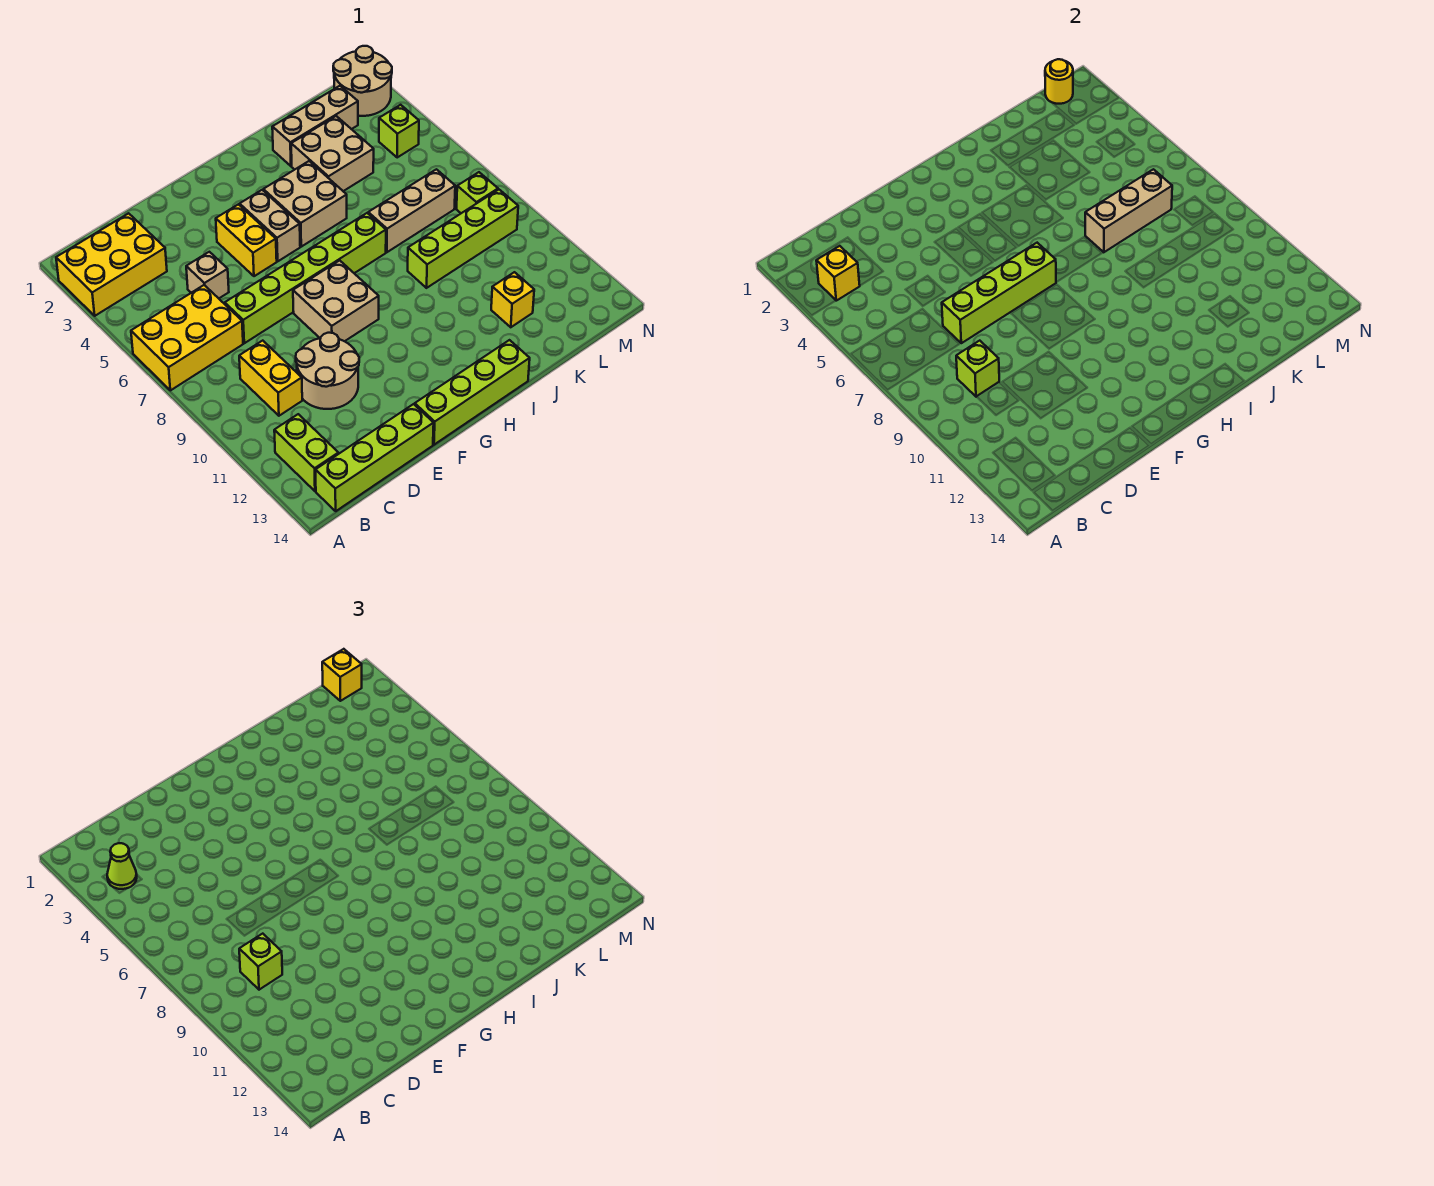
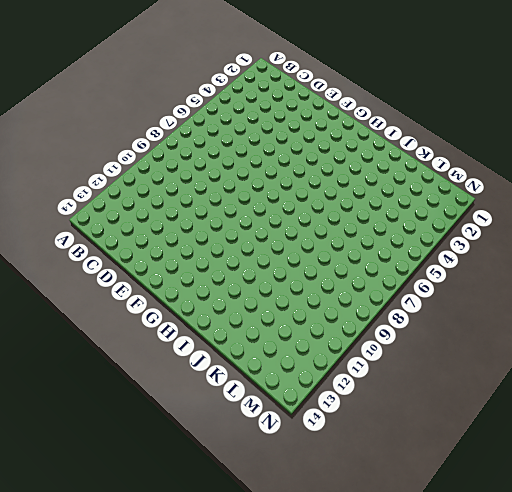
none -> yellow brick A2:C3 level 1
none -> yellow brick A6:C7 level 1
none -> lime brick B12:B13 level 1

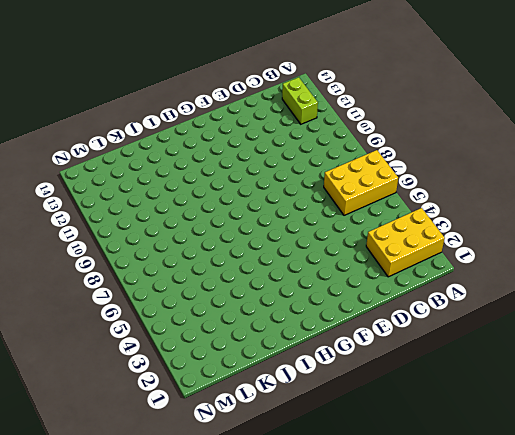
none -> lime brick B14:E14 level 1
none -> yellow brick C9:C10 level 1
none -> tan brick D5 level 1

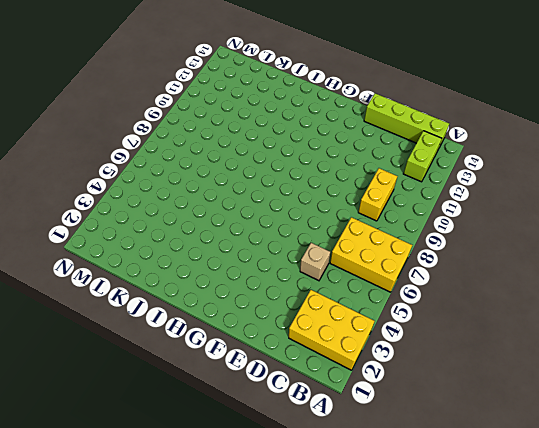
none -> lime brick D7:I7 level 1
none -> tan round brick D10:E11 level 1
none -> yellow brick F4:F5 level 1

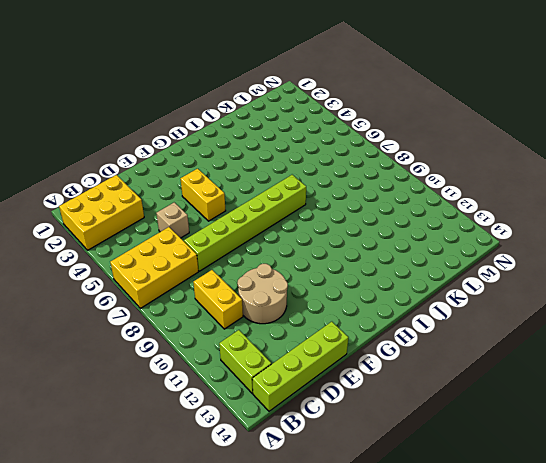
none -> tan brick F8:G9 level 1
none -> lime brick F14:I14 level 1
none -> tan brick G4:G5 level 1

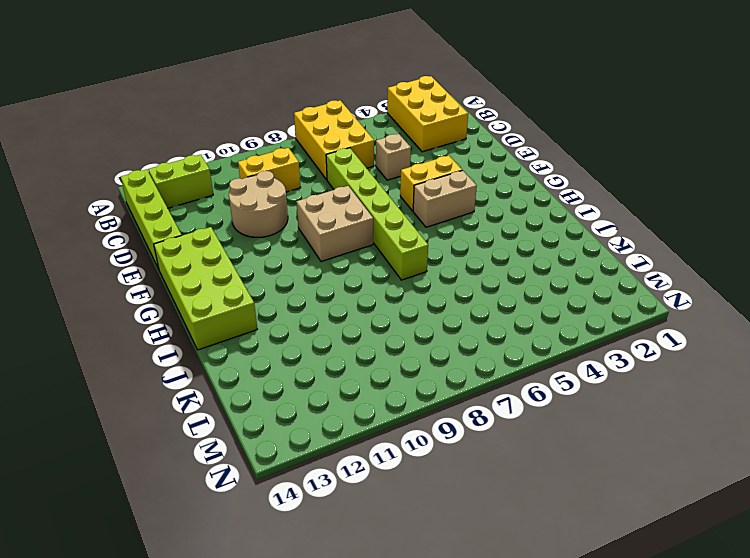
lime brick F13:I14 level 1 -> lime brick F14:I14 level 1
none -> tan brick H4:I5 level 1
none -> tan brick J2:L2 level 1
none -> tan brick J3:K4 level 1

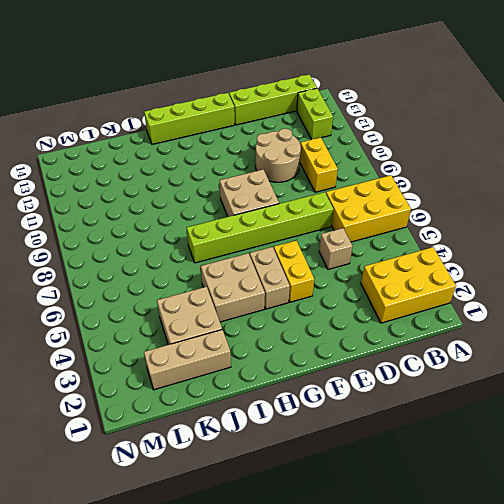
none -> tan brick J7:L7 level 1
none -> lime brick J9:M9 level 1
none -> yellow brick K12 level 1

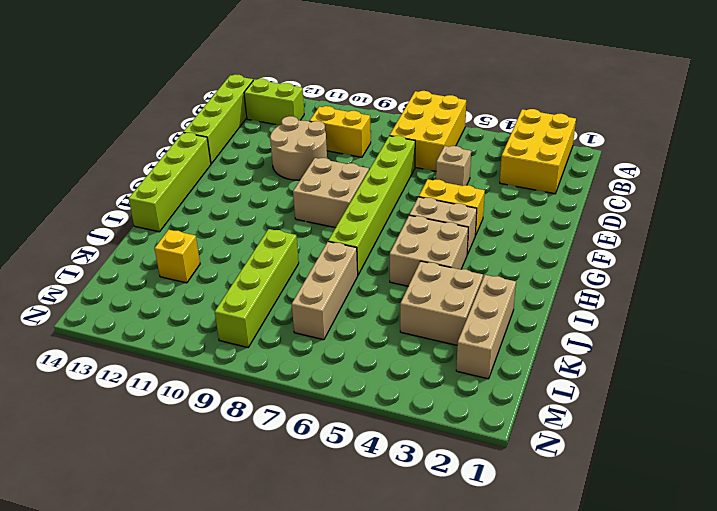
none -> tan round brick M1:N2 level 1
none -> lime brick M4 level 1
none -> lime brick M8 level 1

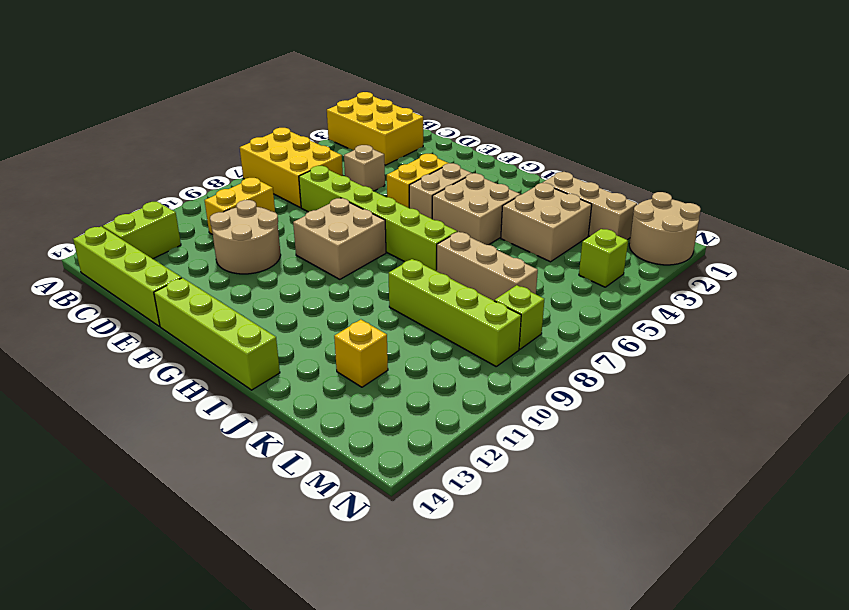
none -> yellow brick B3 level 2
none -> lime brick C9 level 2
none -> lime brick D7:G7 level 2

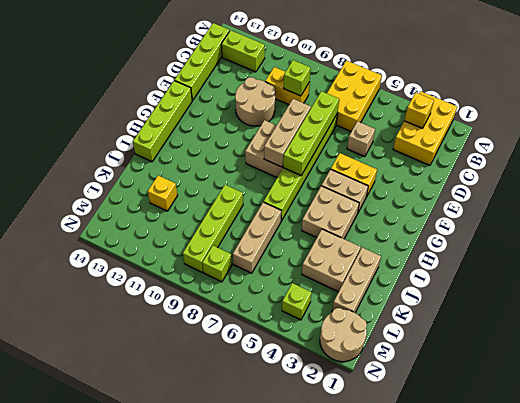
tan brick E8:G8 level 2 -> tan brick J7:L7 level 2
none -> yellow round brick M1 level 2
none -> lime cone B3 level 3
none -> lime brick C9 level 3

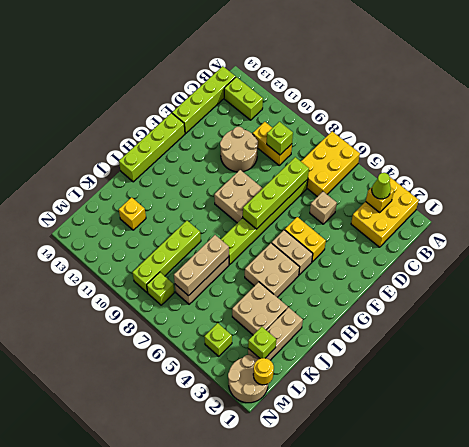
lime brick L2 level 2 -> lime brick C9 level 3
none -> yellow brick M1 level 3

